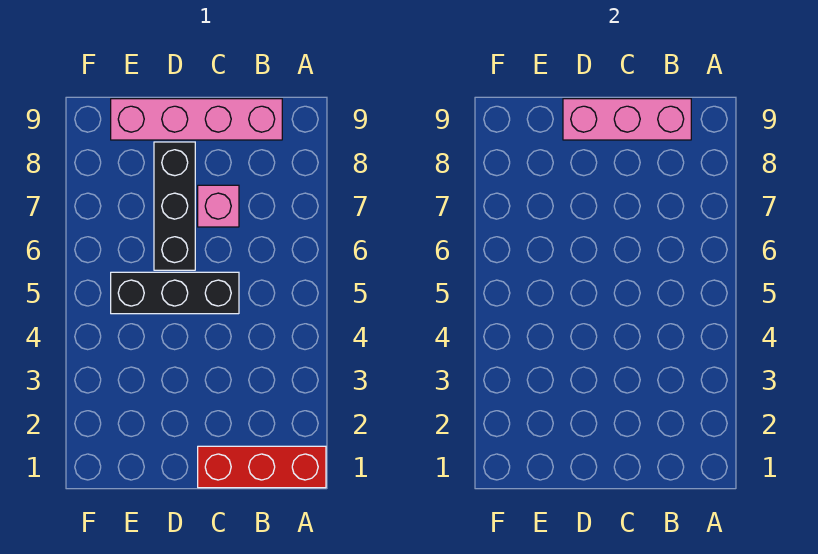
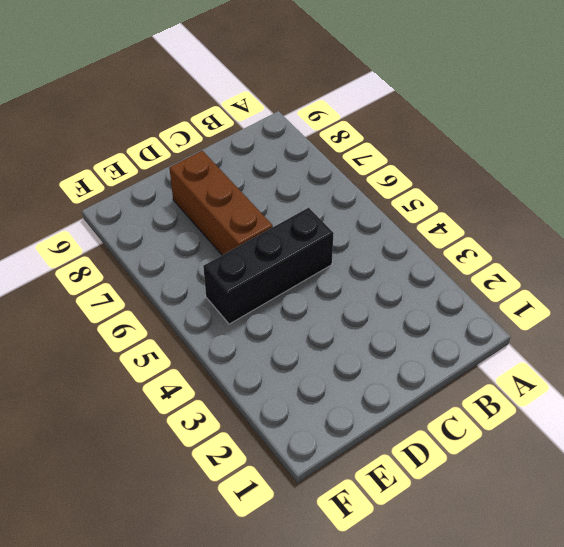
brown brick D6:D8 level 1 -> black brick D6:D8 level 1
none -> red brick A1:C1 level 1
none -> pink brick B9:E9 level 1

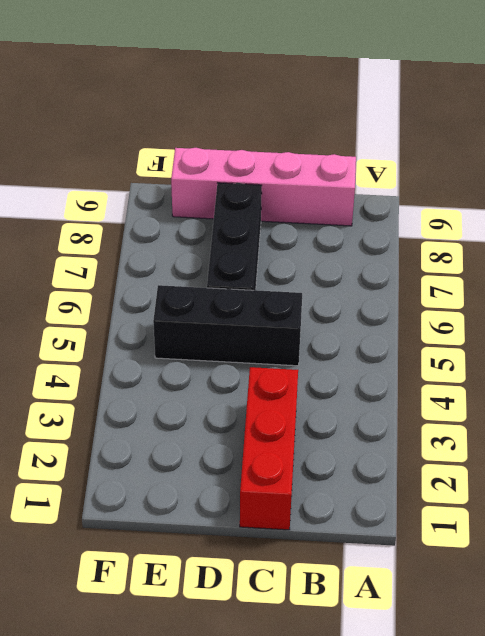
red brick C1:C3 level 1 -> red brick A1:C1 level 1
none -> pink brick C7 level 1
none -> pink brick B9:D9 level 2

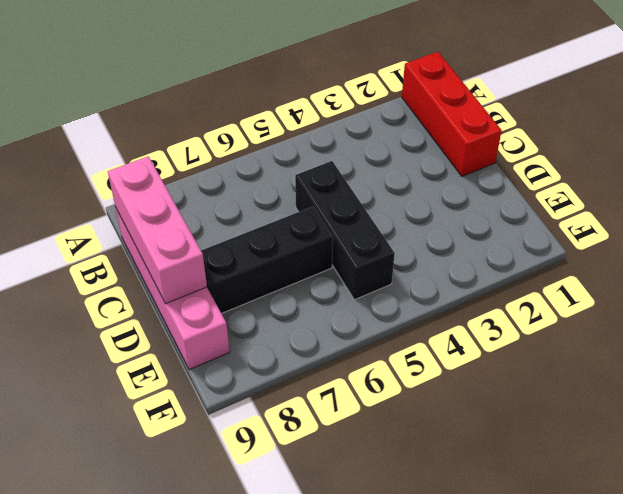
none -> pink brick C7 level 1

